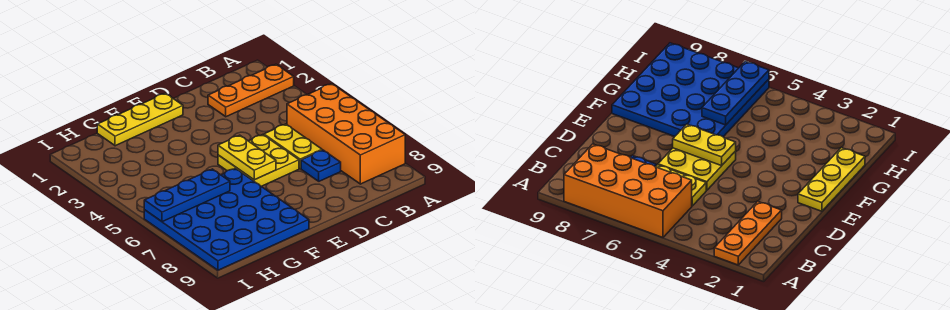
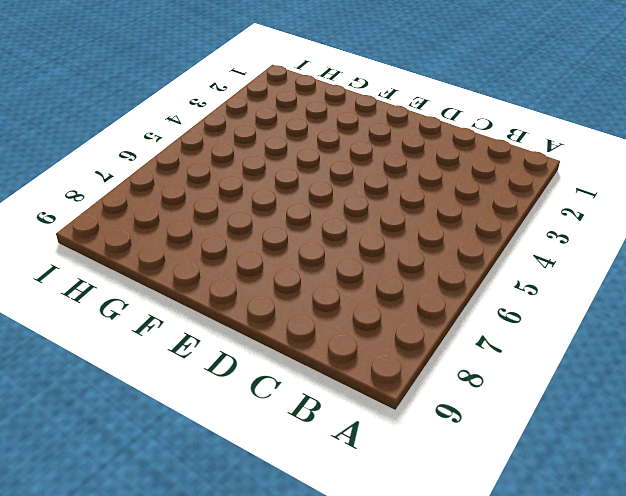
none -> orange plate A2:C2 level 1
none -> orange brick A5:B8 level 1

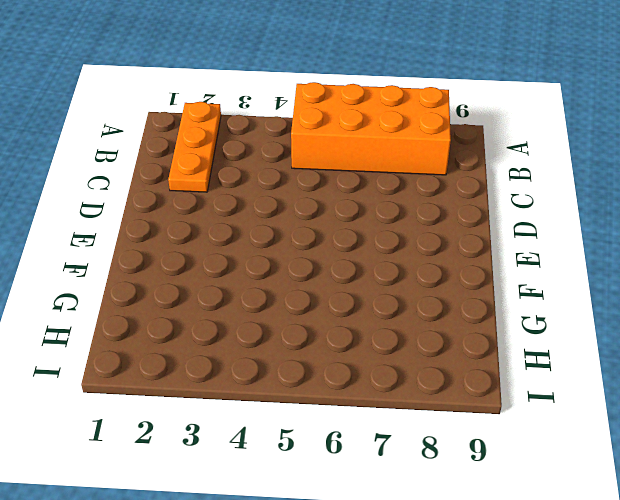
none -> yellow plate C5:C6 level 1
none -> blue plate C7 level 1

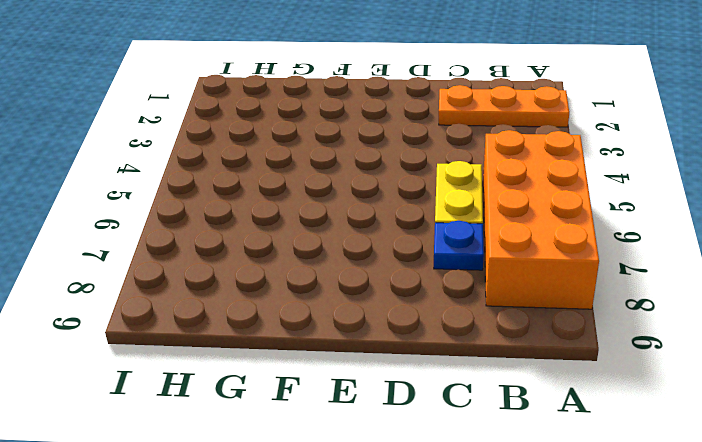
none -> yellow plate D5:E6 level 1
none -> yellow plate E1:G1 level 1

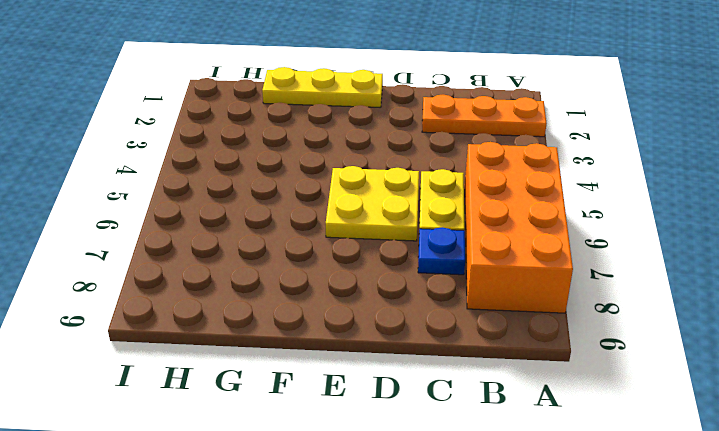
none -> blue plate F6:I9 level 1
none -> yellow plate E5:E6 level 2

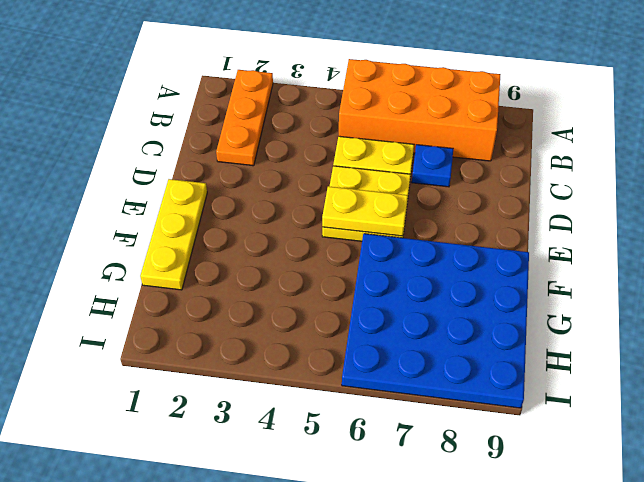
none -> blue plate G6:I6 level 2

